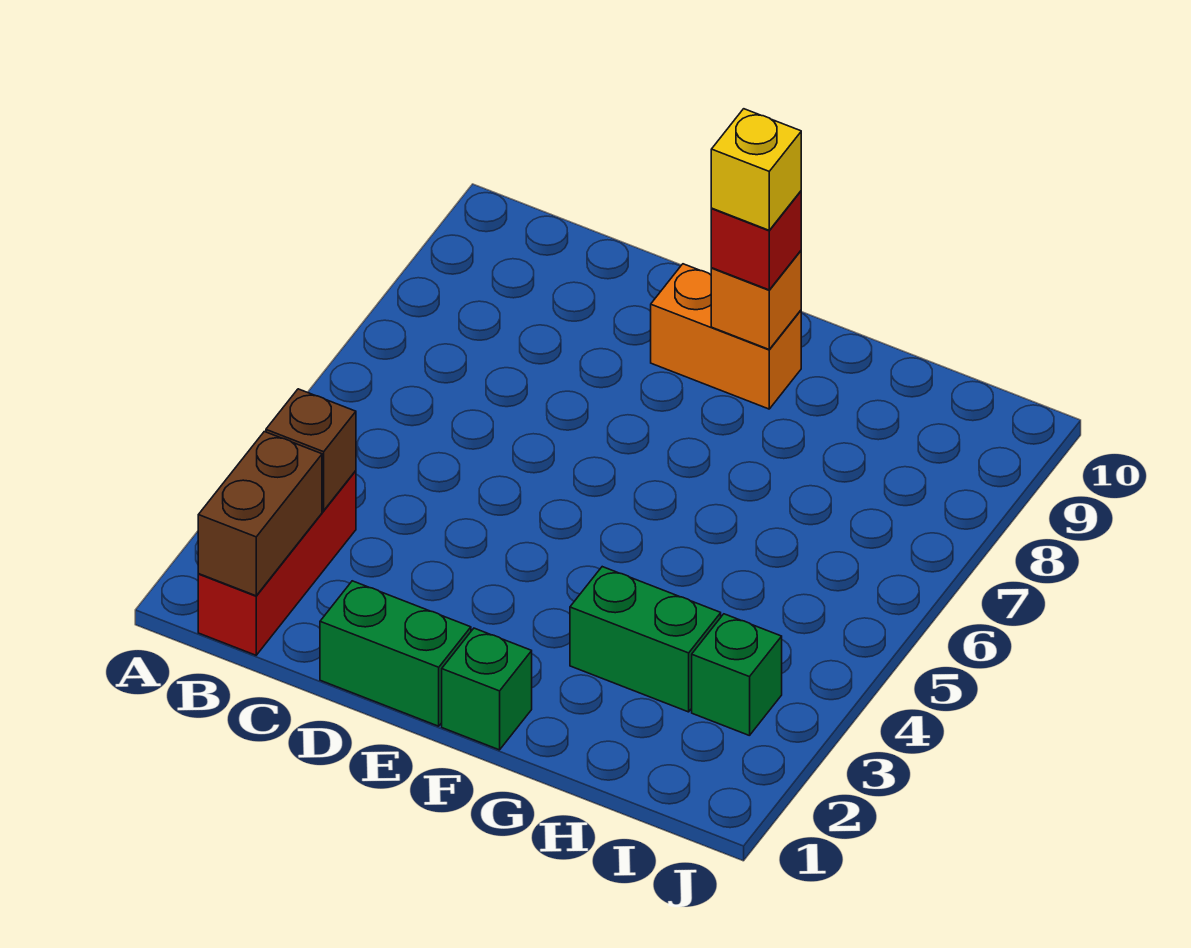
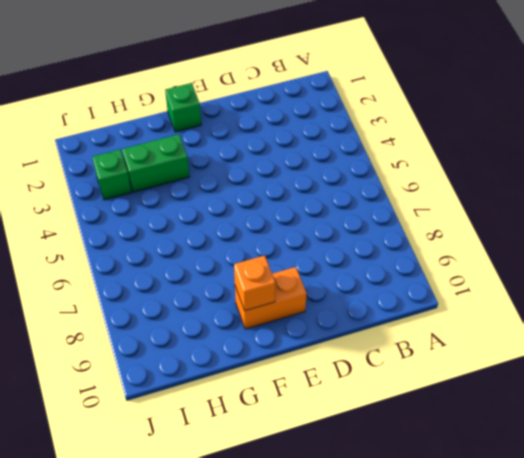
none -> red brick B1:B3 level 1
none -> green brick D1:E1 level 1

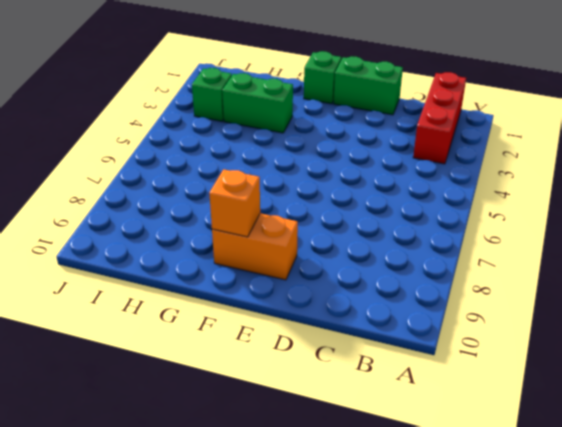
none -> brown brick B1:B2 level 2
none -> brown brick B3 level 2

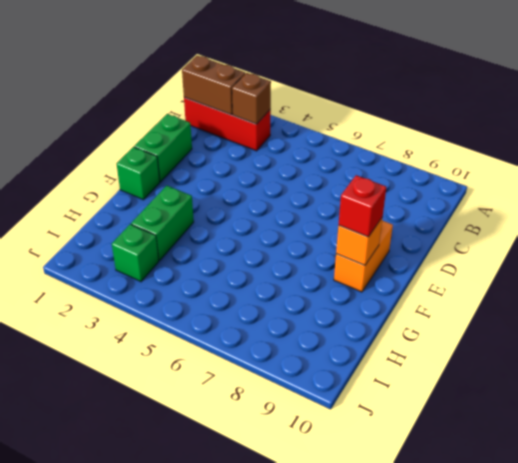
none -> yellow brick F9 level 4

